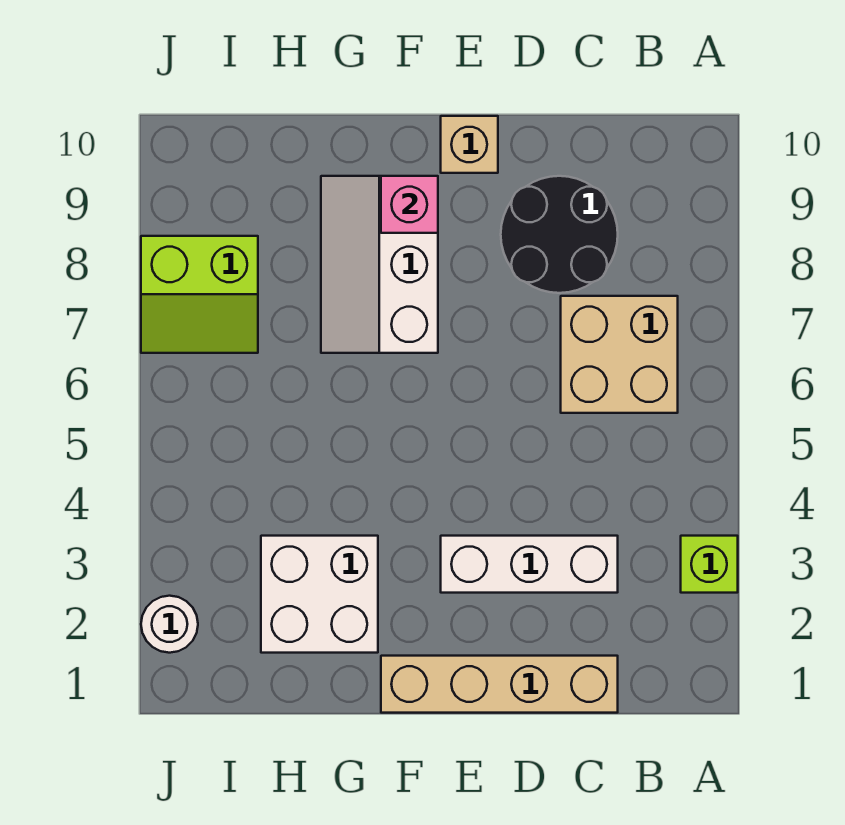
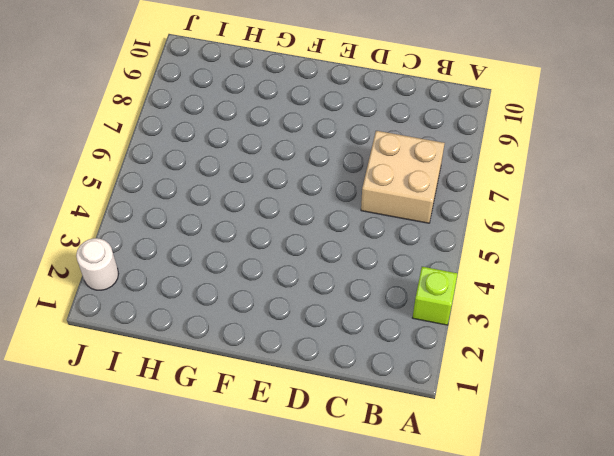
none -> tan brick C1:F1 level 1
none -> white brick C3:E3 level 1

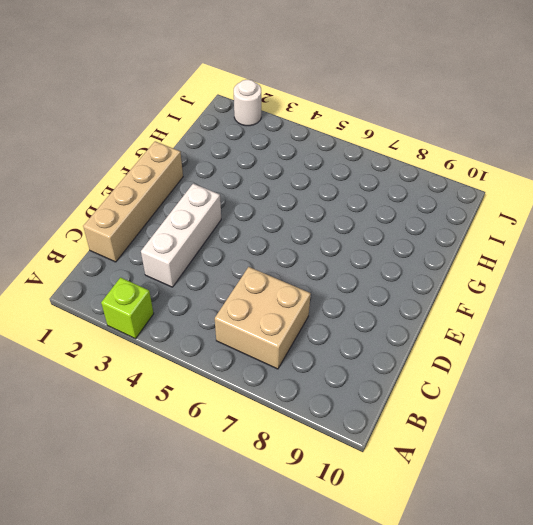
none -> black round brick C8:D9 level 1
none -> tan brick E10 level 1

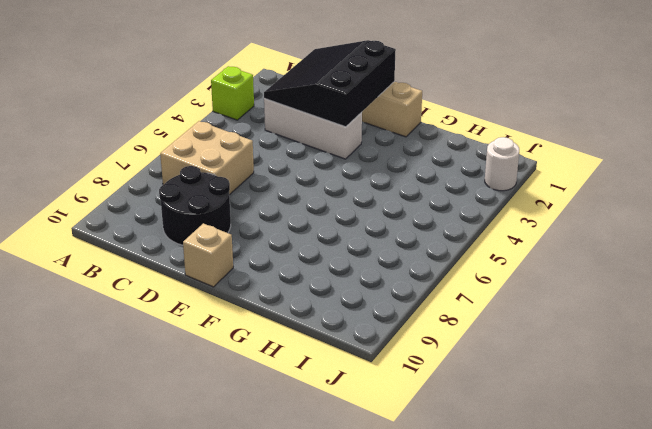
black slope C1:E3 level 2 top E -> none
none -> white slope F7:G9 level 1 top F
none -> white brick G2:H3 level 1

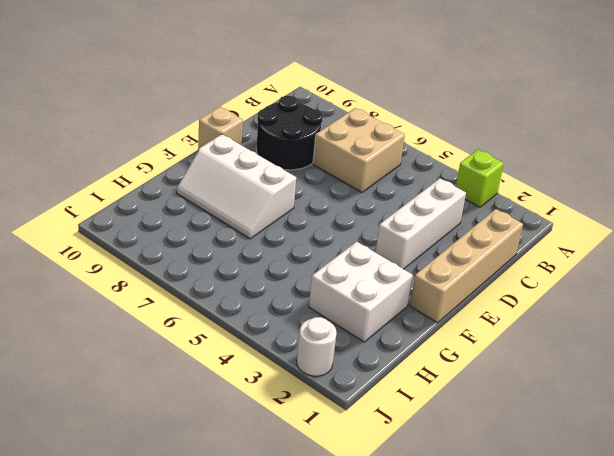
none -> lime slope I7:J8 level 1 top 8
none -> pink brick F9 level 2

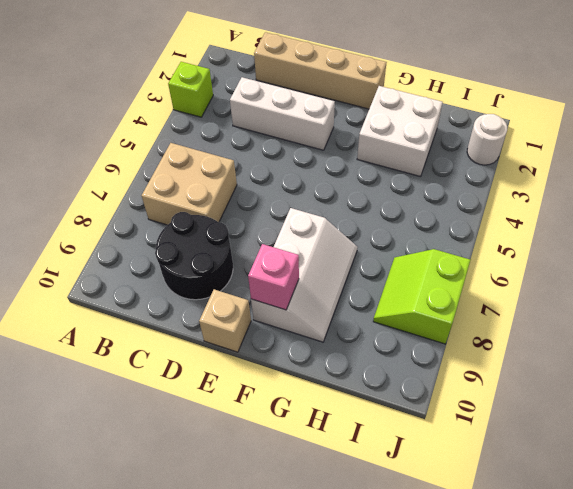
lime slope I7:J8 level 1 top J -> lime slope I7:J8 level 1 top 8

